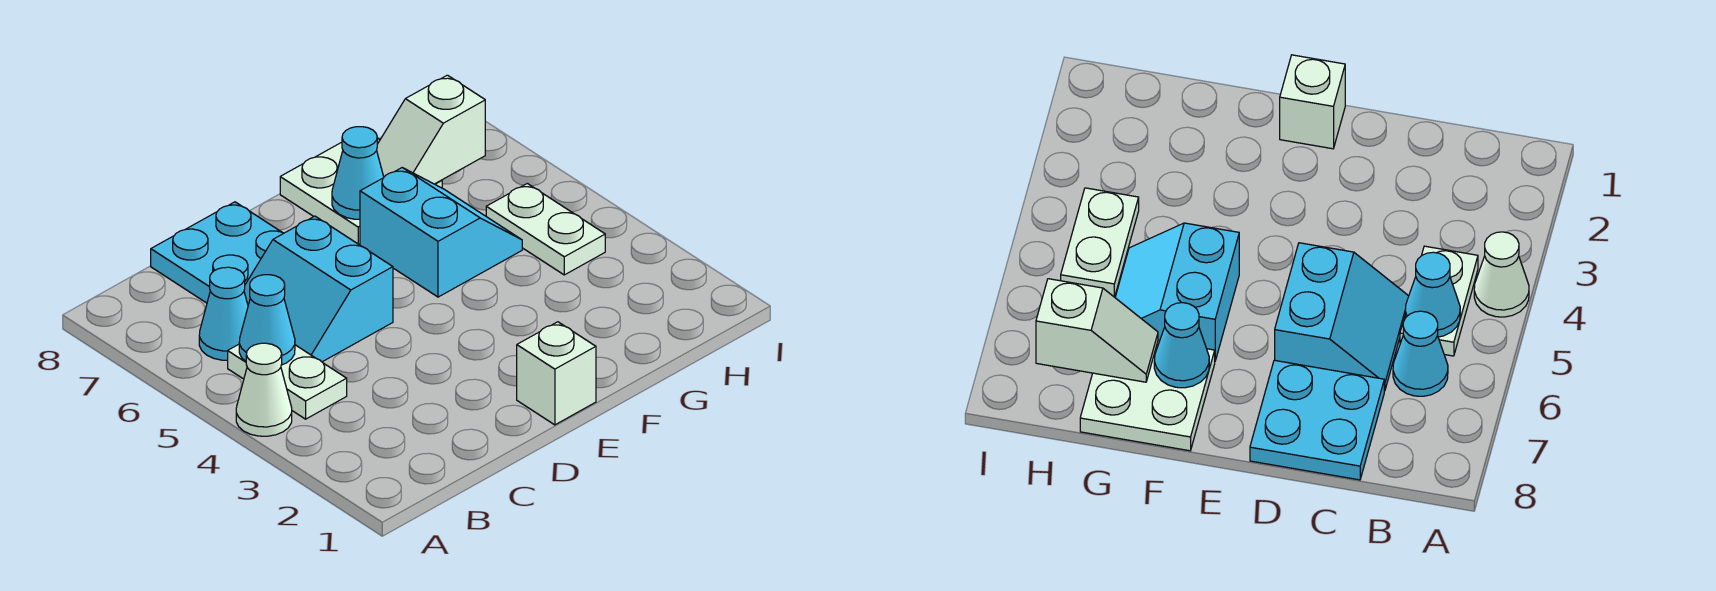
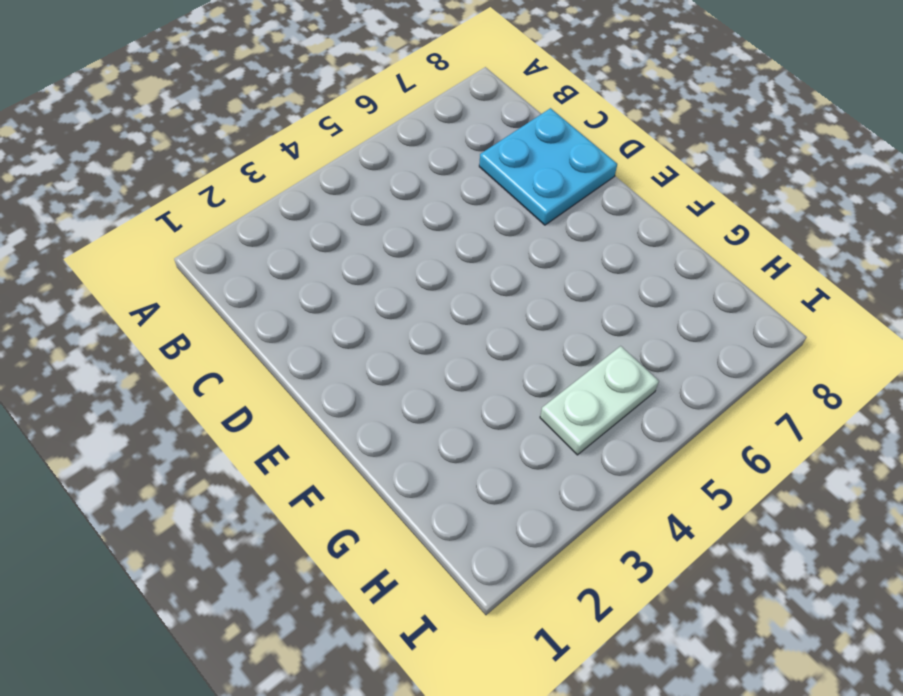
none -> white cone A4 level 1
none -> white plate B4:B5 level 1
none -> cyan cone B6 level 1

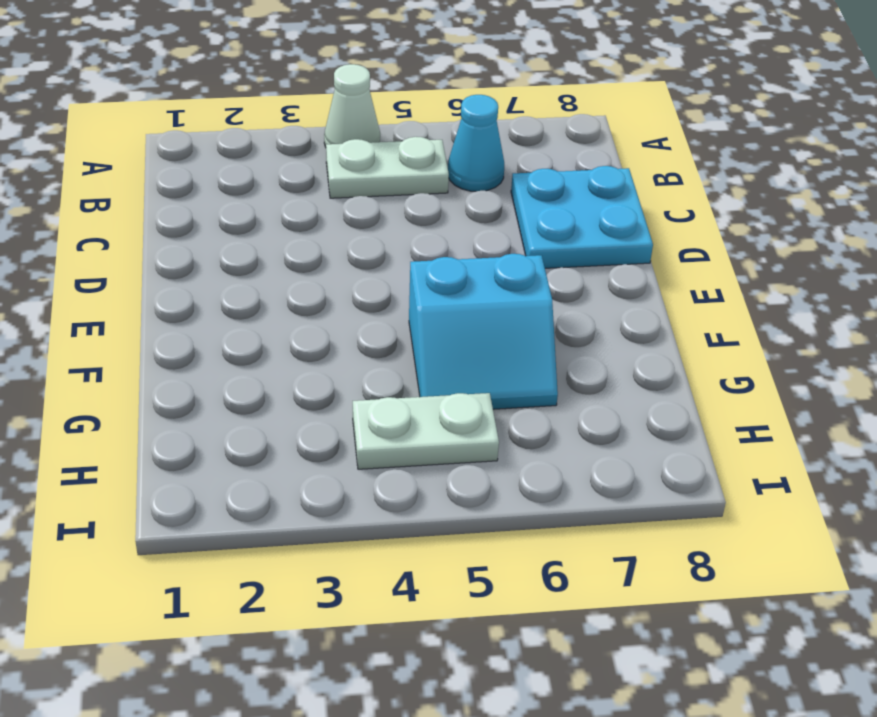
none -> cyan slope C5:D6 level 1 top D
none -> white brick E1 level 1
none -> white plate F7:G8 level 1

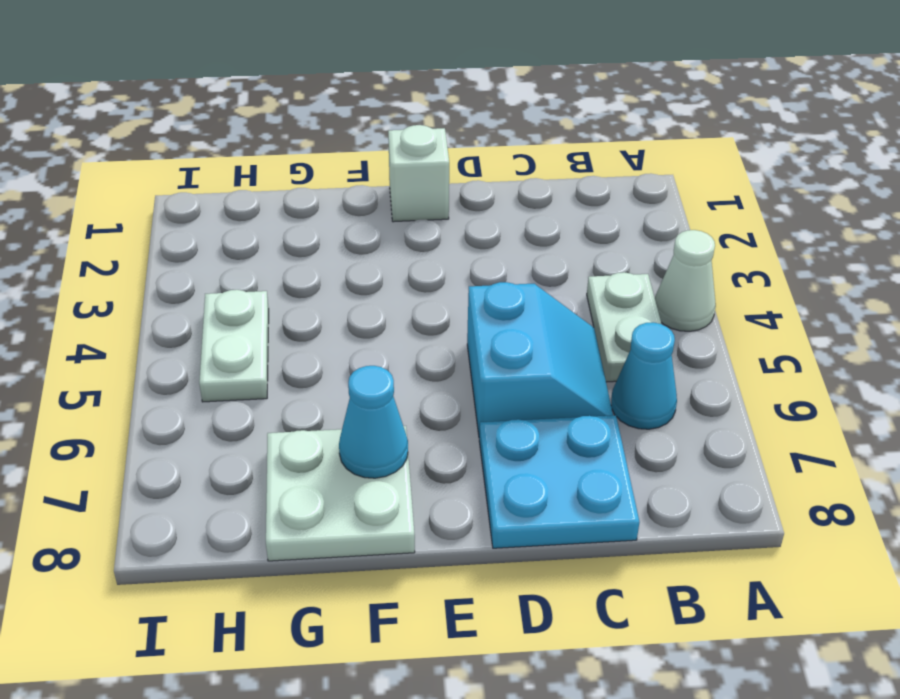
none -> cyan slope F5:G6 level 1 top F
none -> cyan cone B5 level 2
none -> white slope G7:H7 level 2 top H

